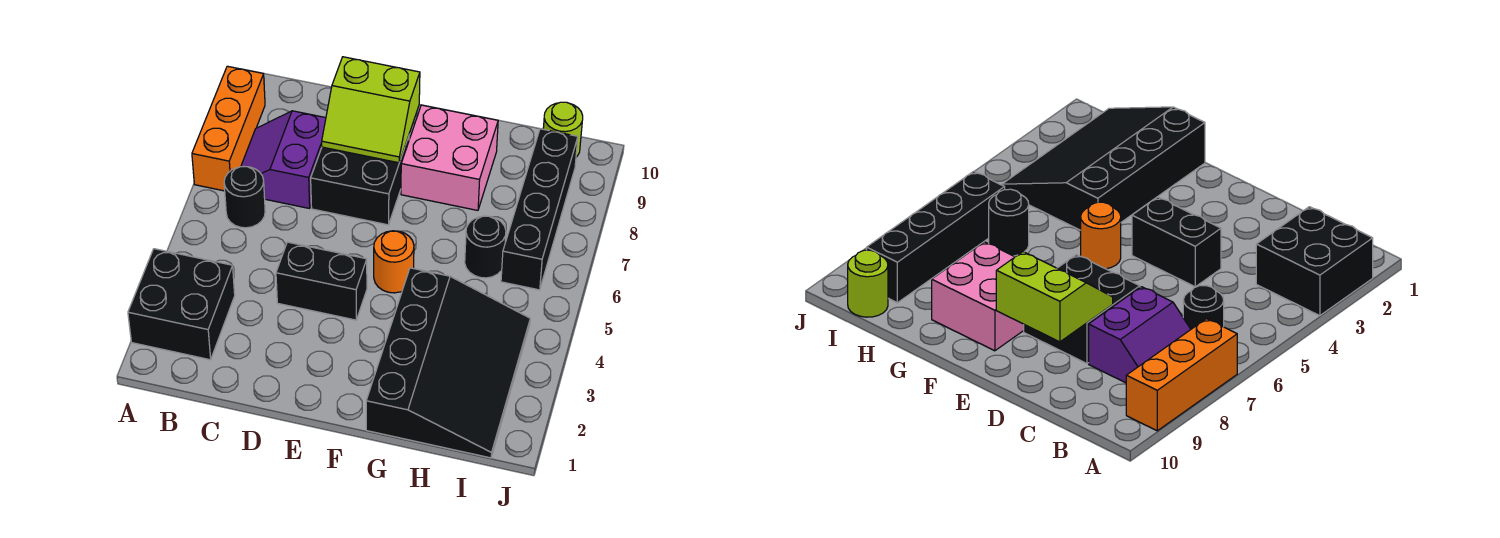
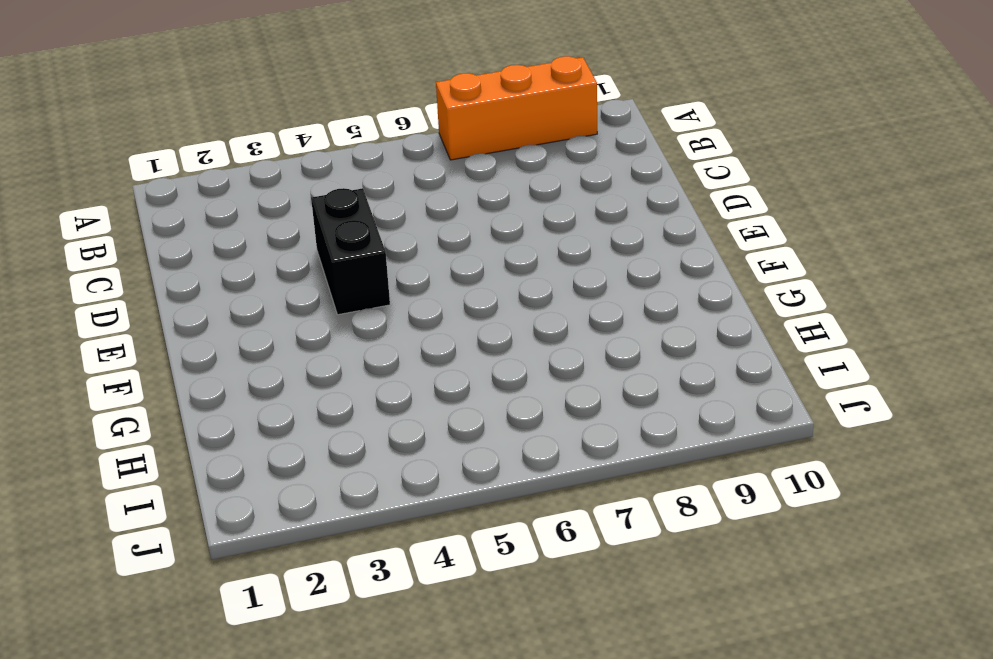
none -> black brick A2:B3 level 1
none -> black round brick B6 level 1
none -> purple slope B7:C8 level 1 top C

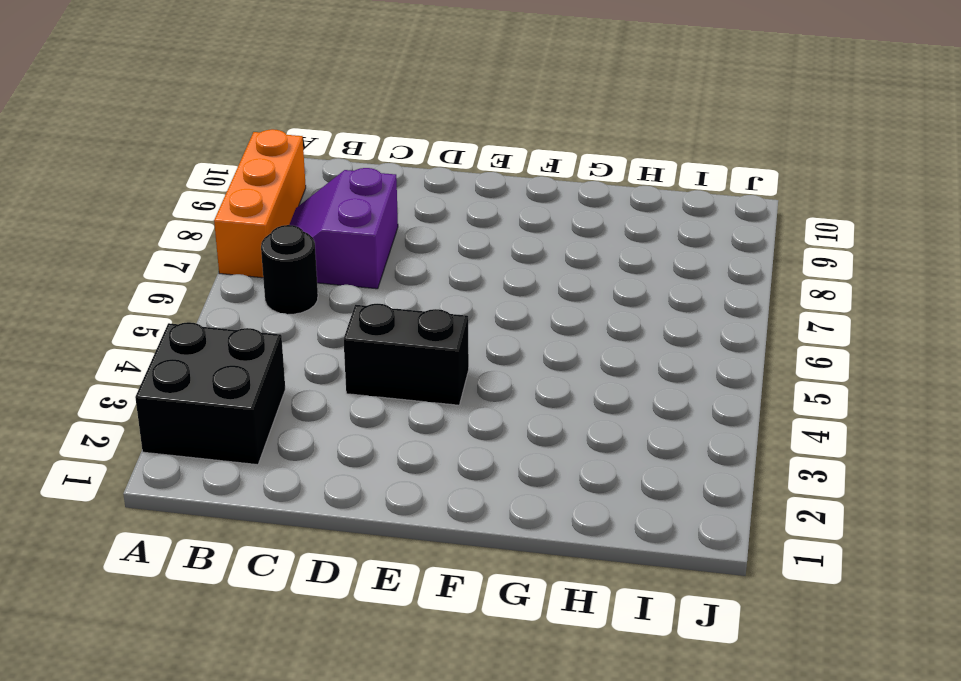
none -> black brick D7:E8 level 1
none -> orange round brick F5 level 1
none -> pink brick F8:G9 level 1

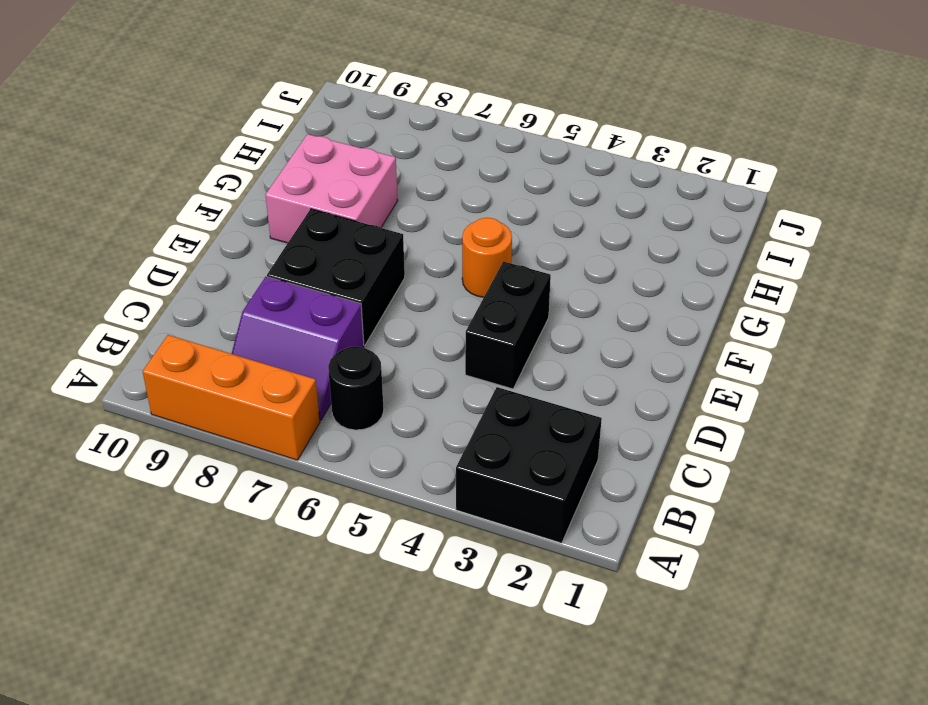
none -> black slope G1:I4 level 1 top G
none -> black round brick H6 level 1
none -> black brick I6:I9 level 1

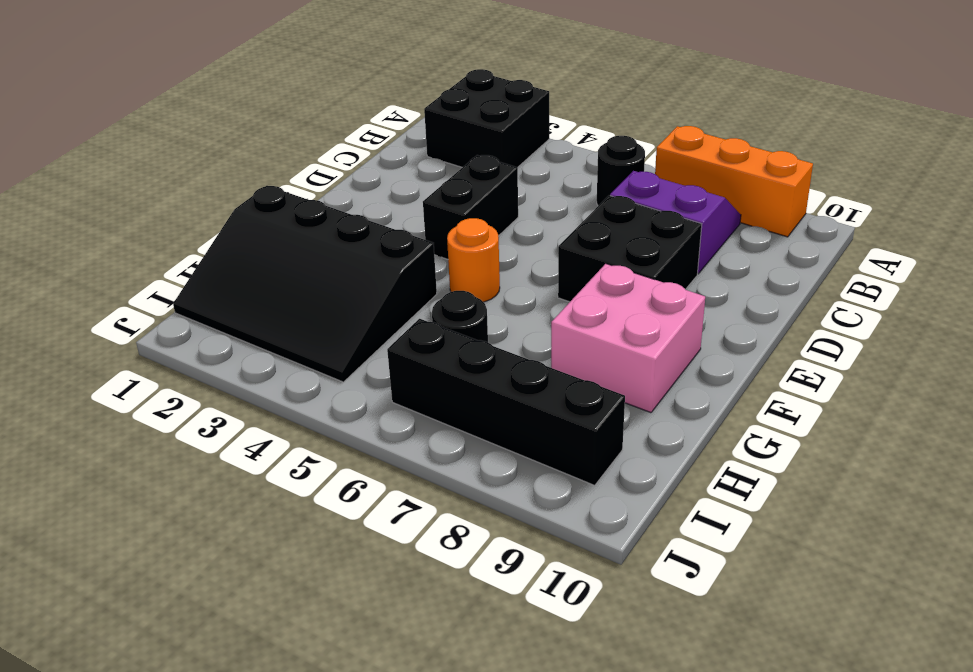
none -> lime round brick I10 level 1
none -> lime slope D8:E9 level 2 top 9

